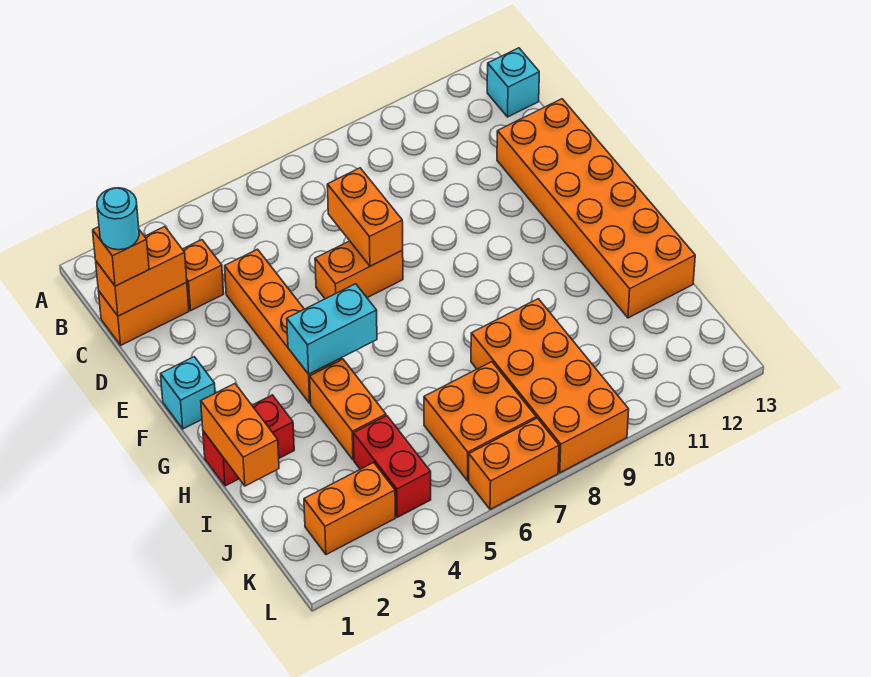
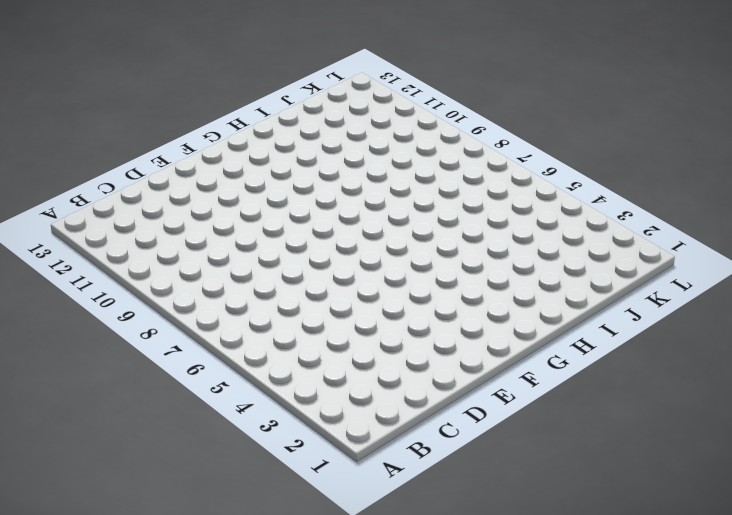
none -> cyan brick B13 level 1
none -> orange brick C1:C2 level 1
none -> orange brick C3 level 1

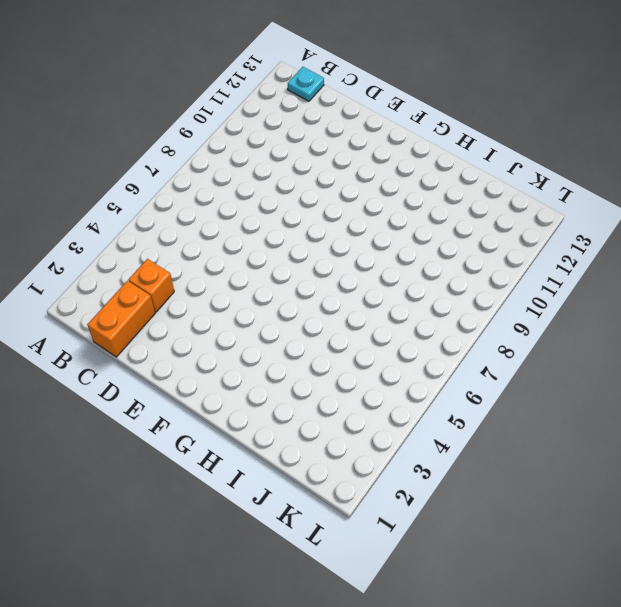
cyan plate B13 level 1 -> cyan brick B13 level 1
none -> orange brick D4:G4 level 1
none -> orange brick D12:I13 level 1
none -> orange brick E6:E7 level 1

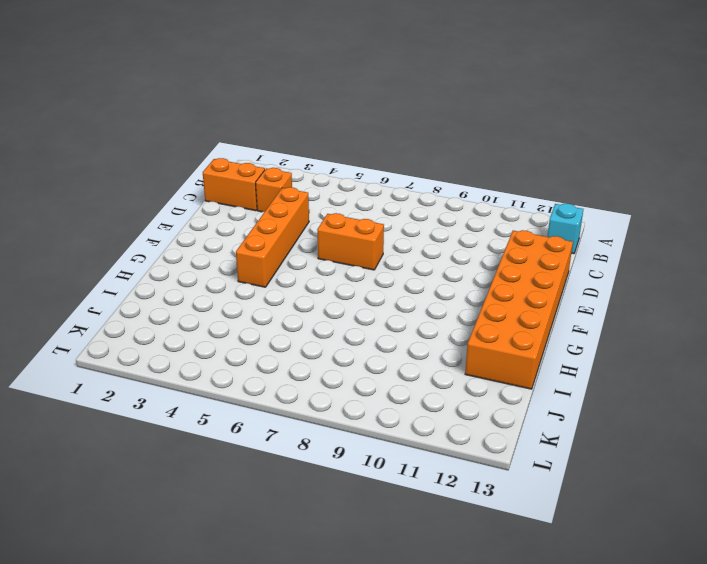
none -> cyan brick F1 level 1
none -> red brick H1:H2 level 1
none -> orange brick H4:I4 level 1

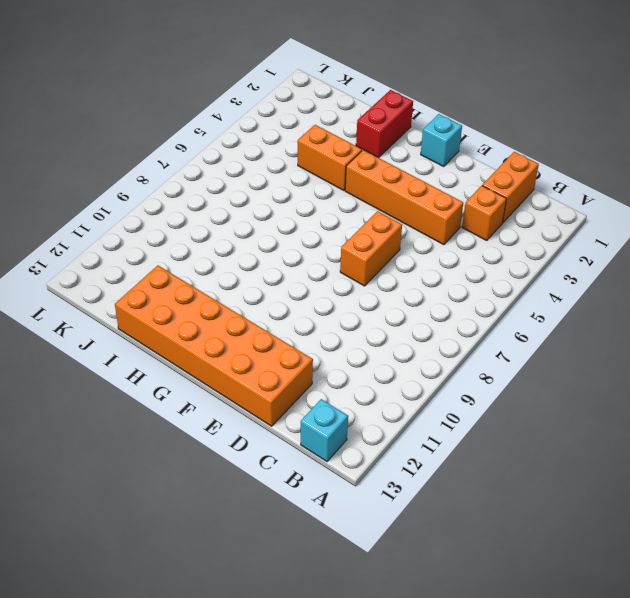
none -> orange brick I8:L9 level 1
none -> red brick J4:K4 level 1
none -> orange brick J6:K7 level 1

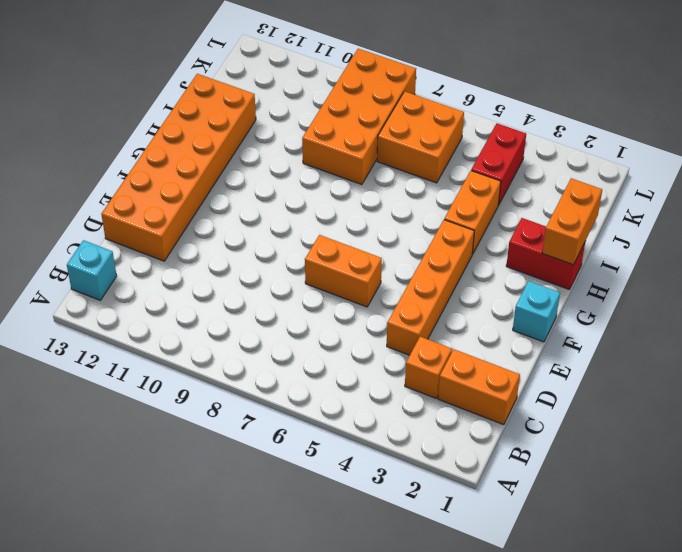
none -> orange brick K2:K3 level 1
none -> orange brick L6:L7 level 1
none -> orange brick C1:C2 level 2

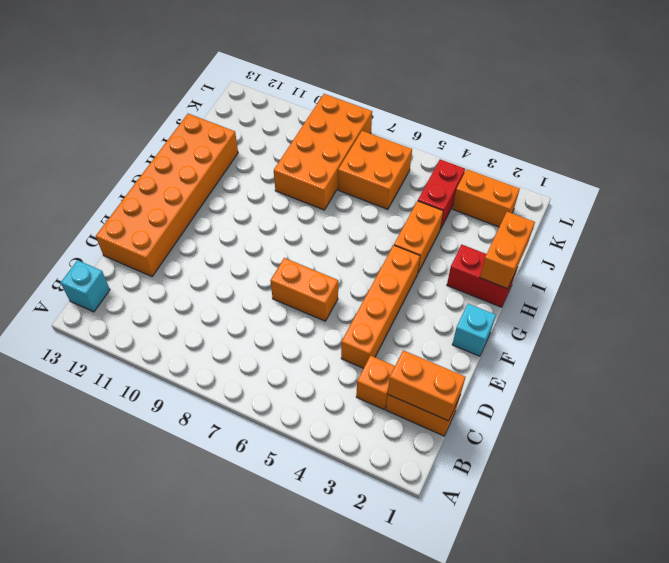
none -> orange brick L6:L7 level 1
none -> orange brick D7:E7 level 2
none -> cyan brick G4:G5 level 2

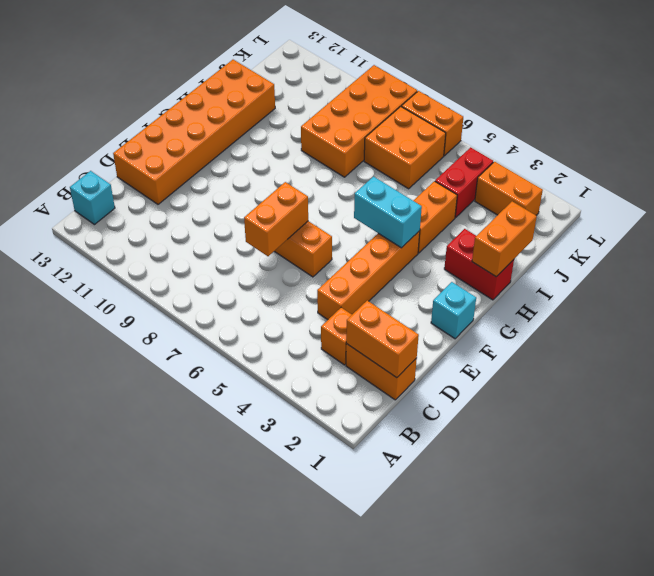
none -> orange brick C1 level 3
none -> cyan round brick C1 level 4

